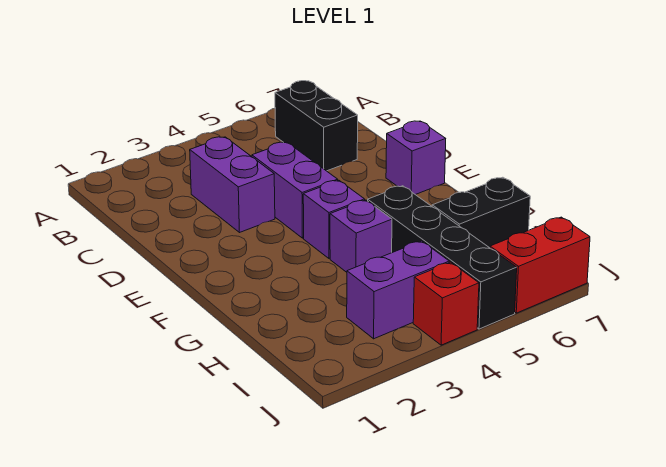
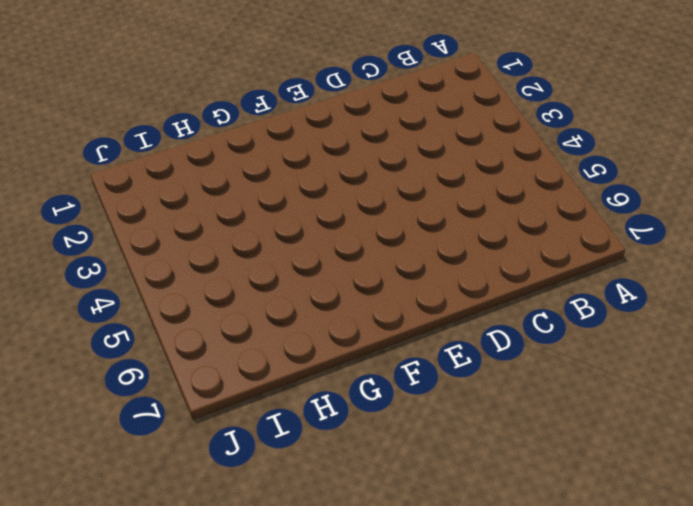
none -> black brick B6:C6 level 1
none -> purple brick C3:D3 level 1

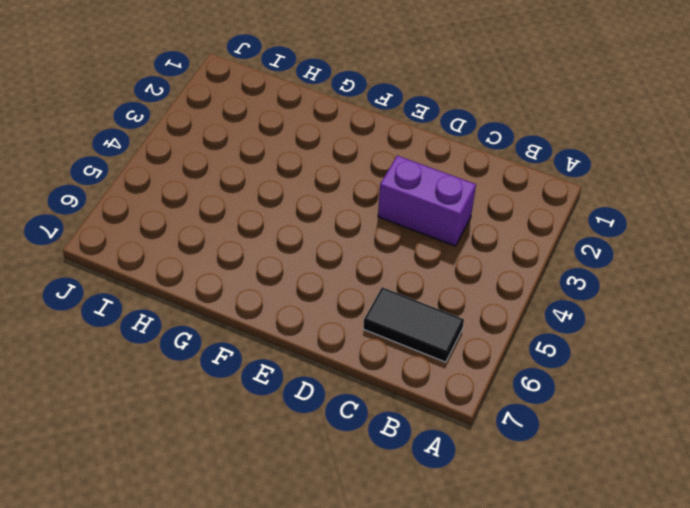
black tile B6:C6 level 1 -> black brick B6:C6 level 1
none -> purple brick D4:E4 level 1
none -> purple brick E7 level 1

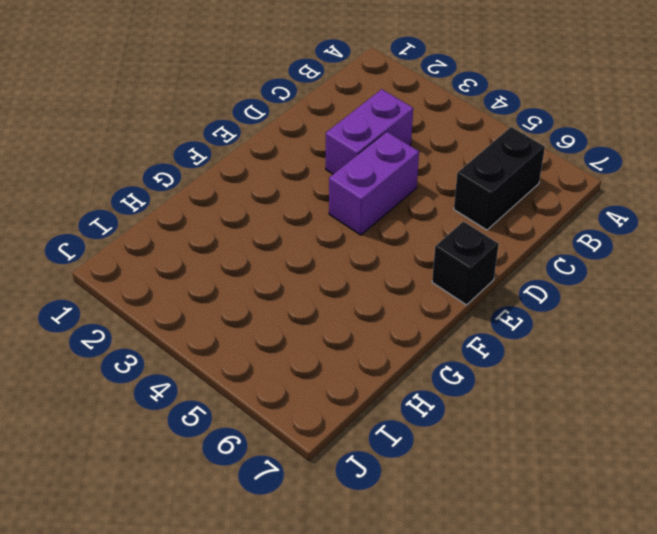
black brick E7 level 1 -> purple brick E7 level 1
none -> purple brick F4 level 1
none -> purple brick G4 level 1

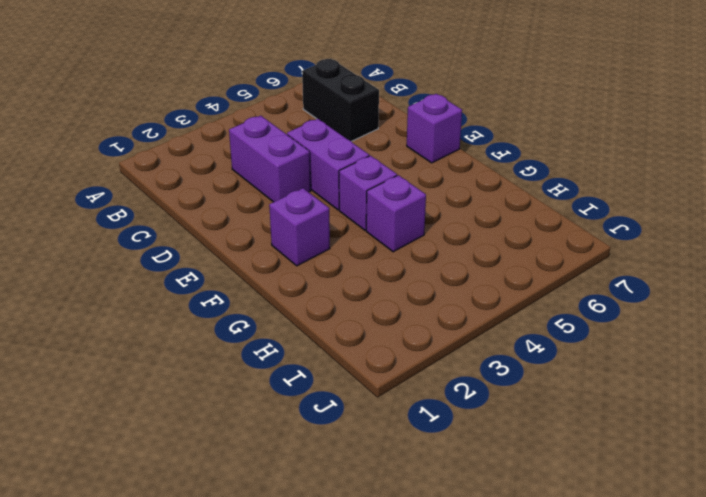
purple brick F2 level 1 -> none
none -> black brick G5:J5 level 1
none -> black brick H6:H7 level 1

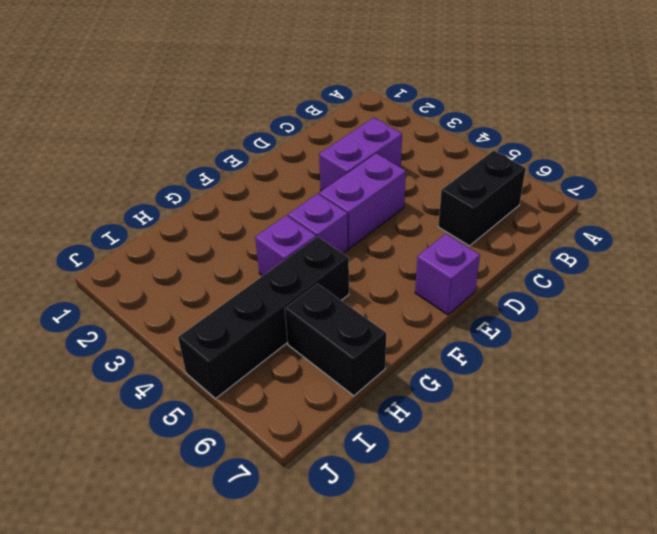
none -> purple brick I3:I4 level 1
none -> red brick J4 level 1

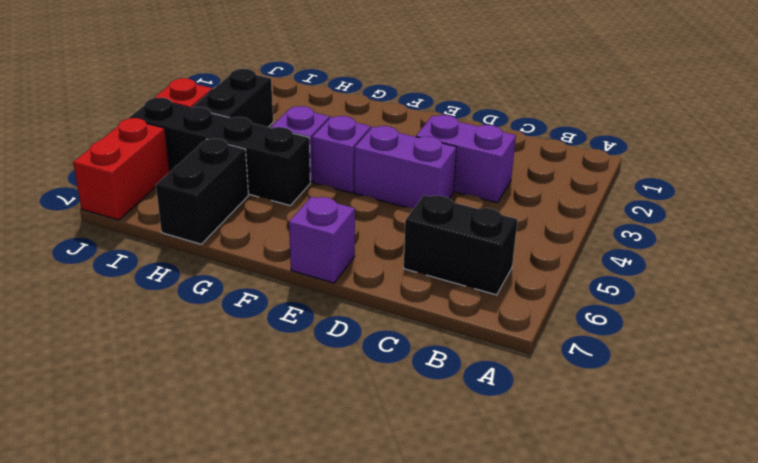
black brick I3:I4 level 1 -> purple brick I3:I4 level 1

